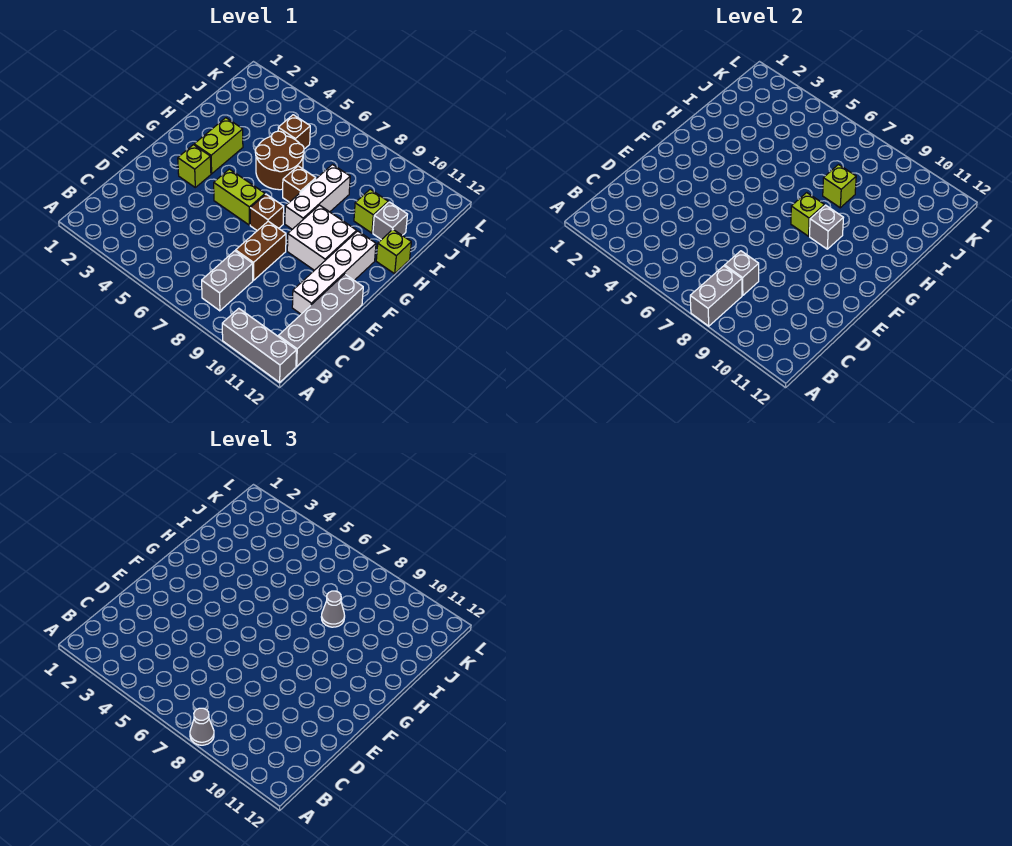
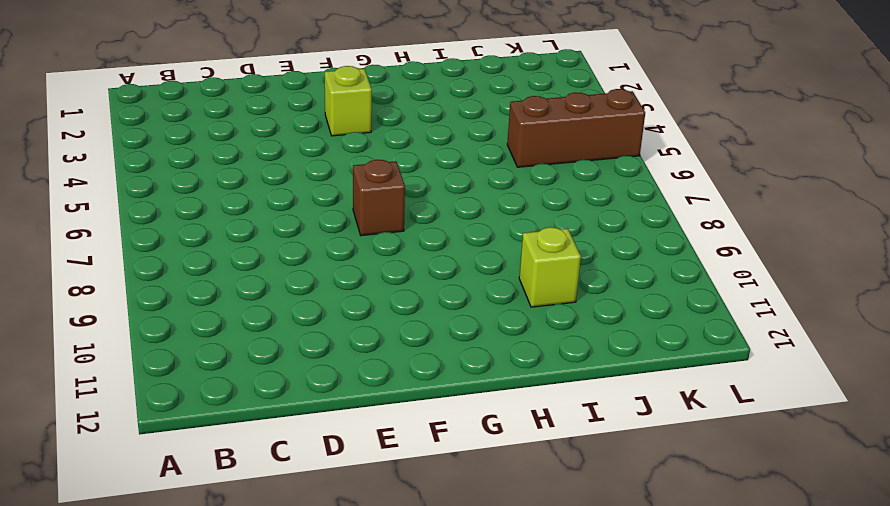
brown brick J5:L5 level 1 -> brown brick J5 level 1
none -> grey brick A10:A12 level 1
none -> grey brick B8:C8 level 1
none -> grey brick B12:E12 level 1

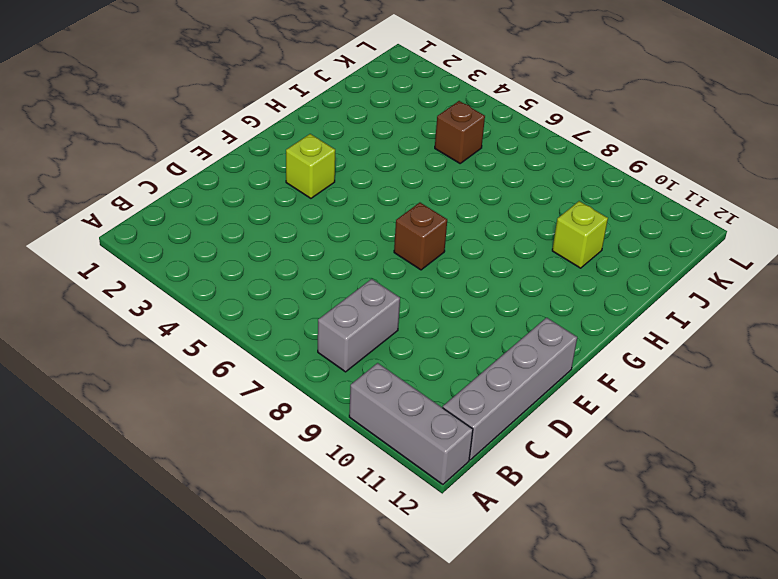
none -> brown brick D8:E8 level 1
none -> white brick D11:G11 level 1
none -> lime brick F5:F6 level 1

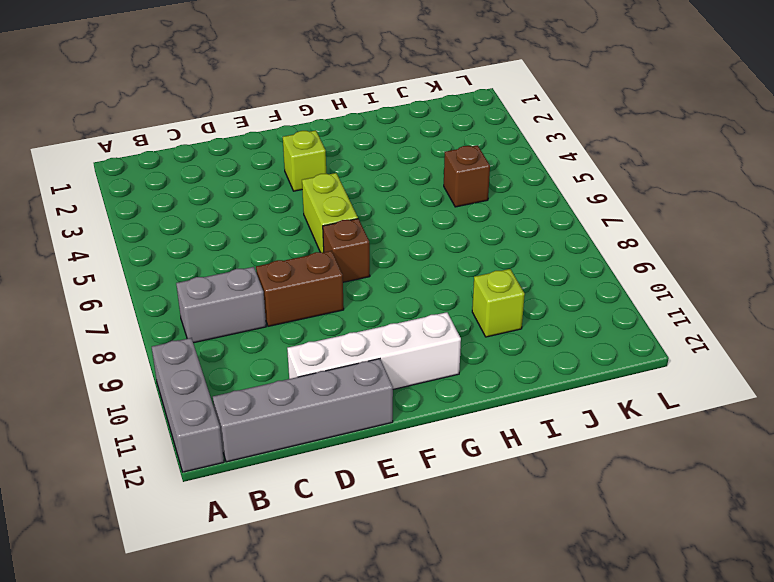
none -> white brick F9:G10 level 1
none -> lime brick G3:H3 level 1
none -> white brick G8:I8 level 1

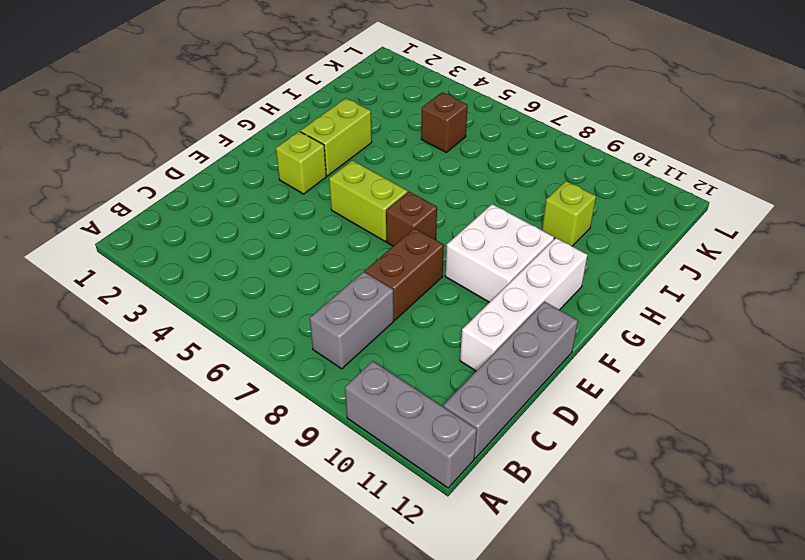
none -> white brick G8:I8 level 1
none -> brown round brick H5:I6 level 1
none -> brown brick H7 level 1

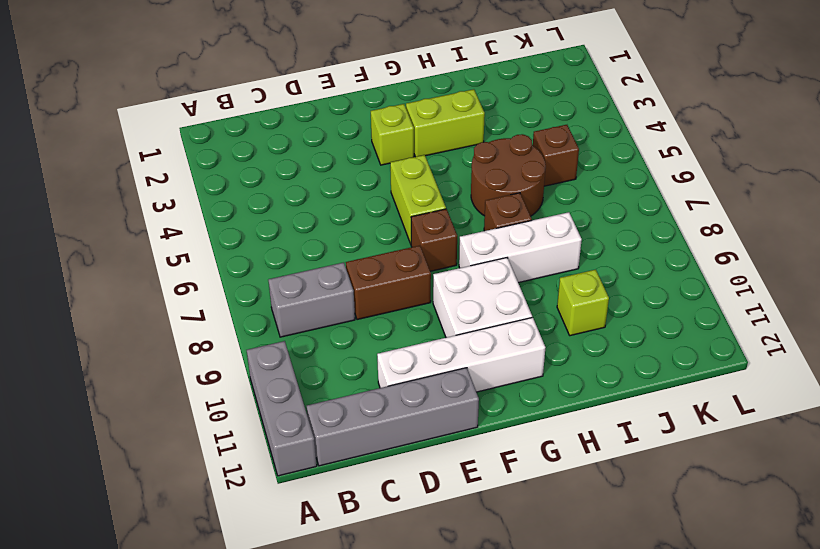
none -> lime brick H12 level 1
none -> grey brick I11 level 1
none -> grey brick A8:B8 level 2

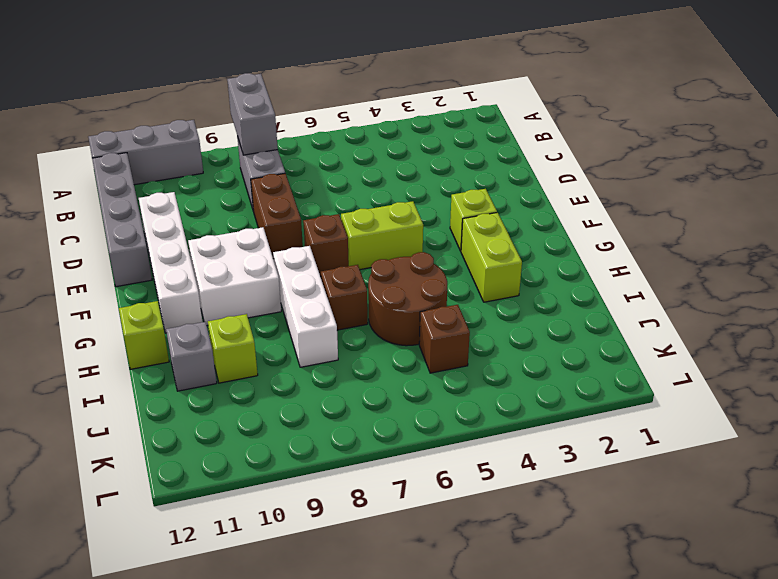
none -> grey brick C8 level 2
none -> lime brick G8 level 2
none -> grey brick G9 level 2

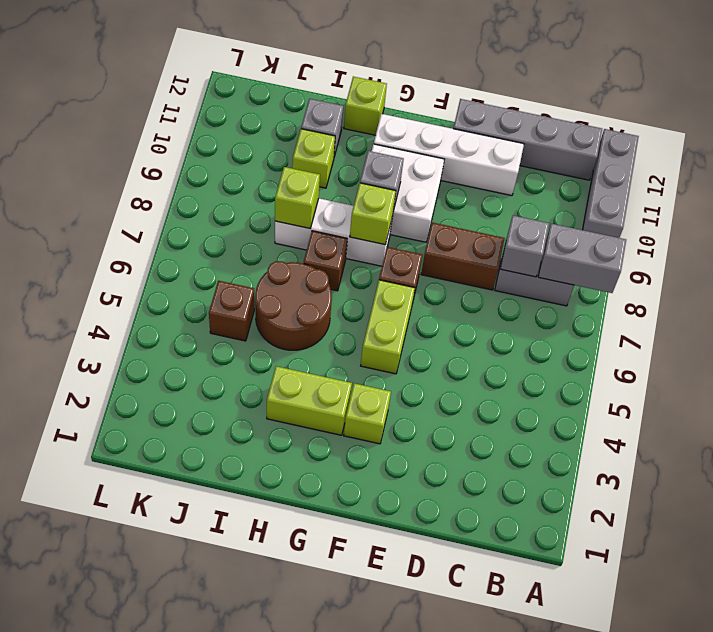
none -> grey cone A8 level 3
none -> grey cone I8 level 3

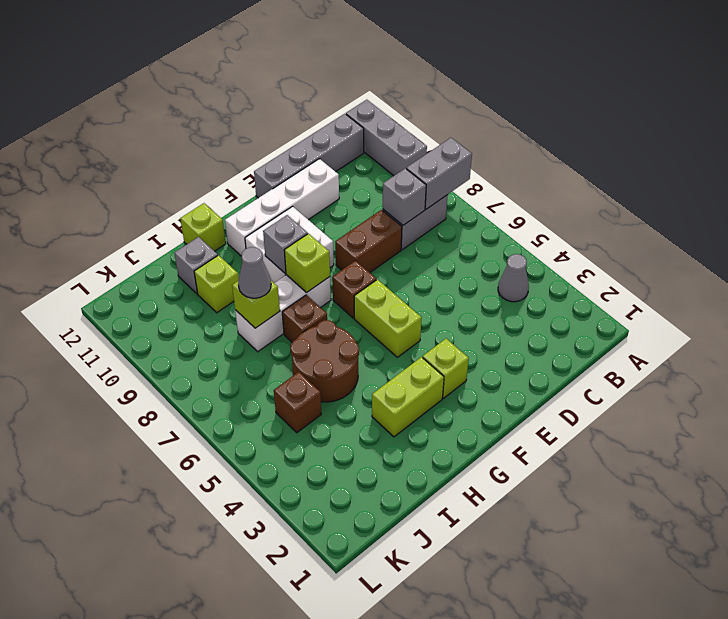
grey cone B4 level 1 -> grey cone A8 level 3

